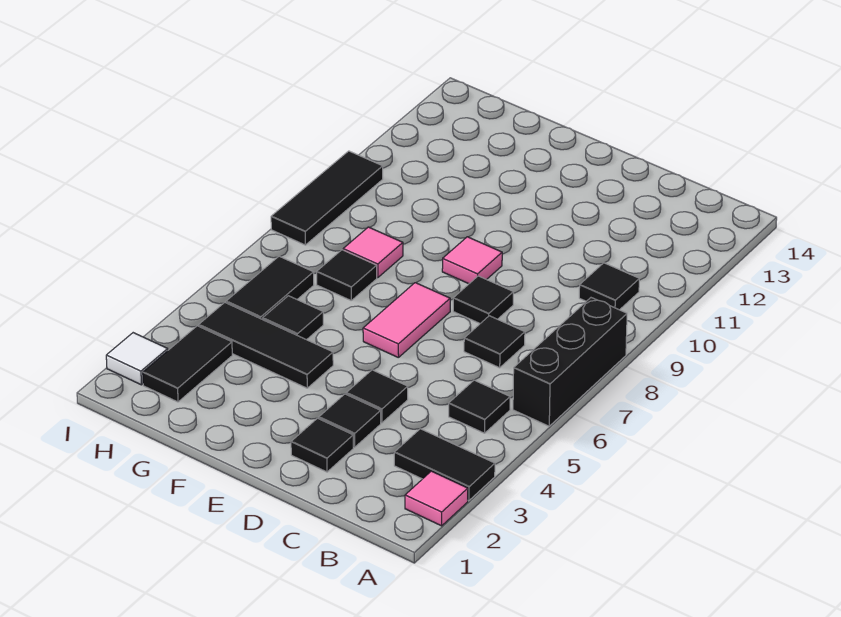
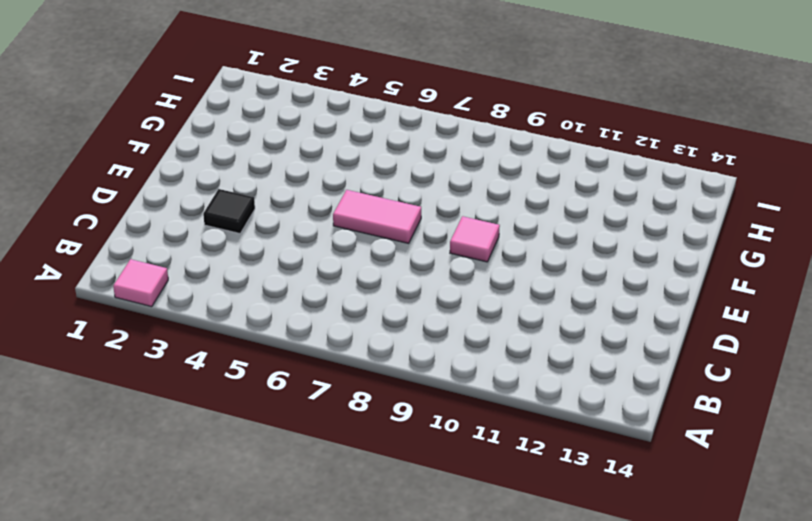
none -> black tile A3:B3 level 1
none -> black brick A6:A8 level 1
none -> black tile B5 level 1

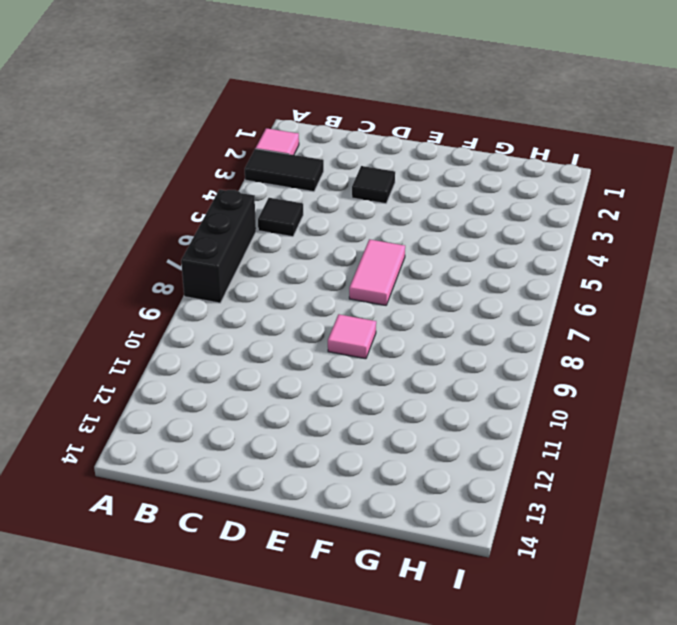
none -> black tile B10 level 1
none -> black tile C7 level 1
none -> black tile D2 level 1

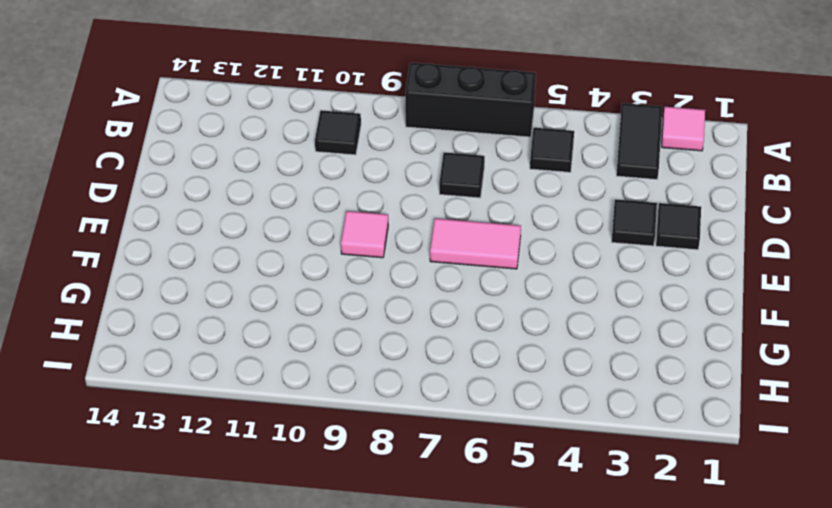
none -> black tile D4 level 1
none -> black tile D8 level 1
none -> black tile F4:H4 level 1

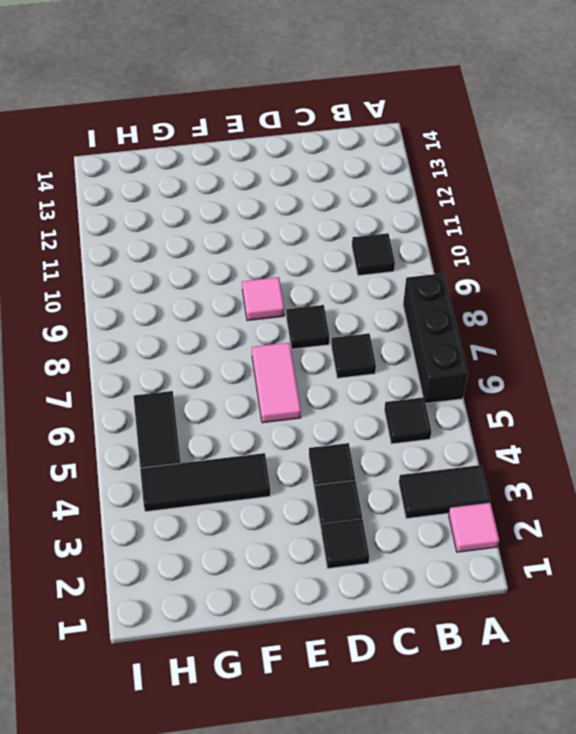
none -> black tile G5 level 1
none -> black tile G7 level 1
none -> pink tile G8 level 1

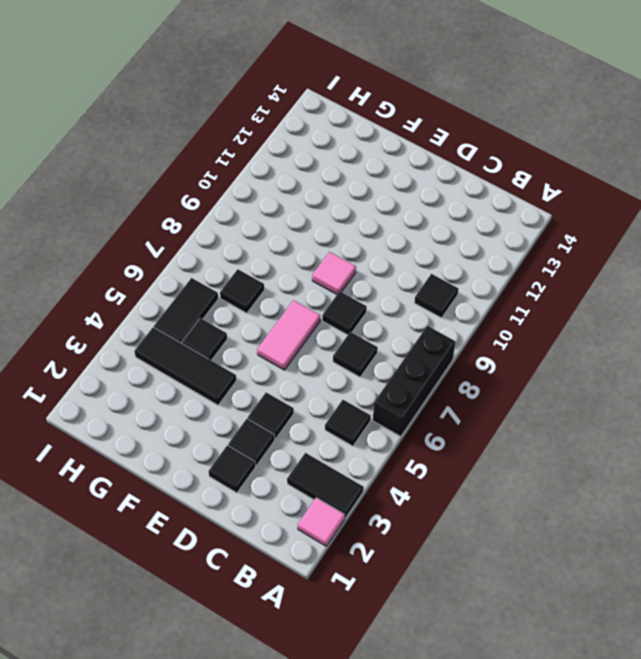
none -> pink tile G8 level 1
none -> black tile H2:H3 level 1
none -> white tile I2 level 1

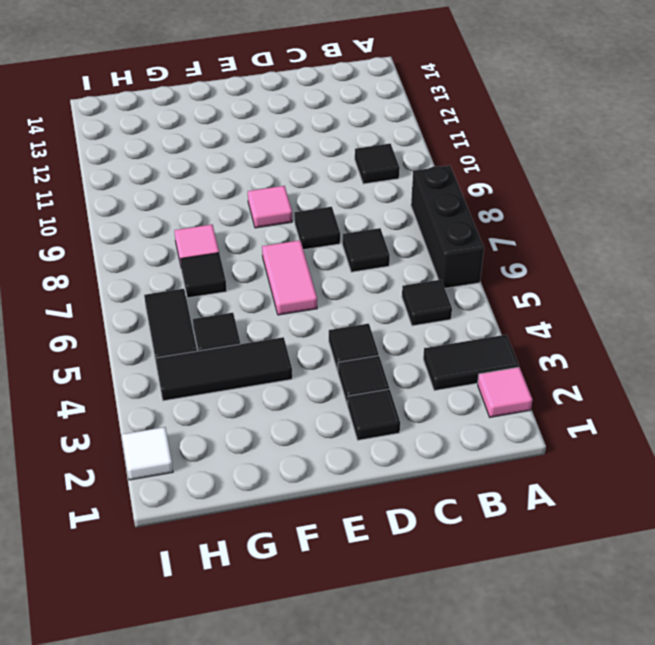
none -> black tile H2:H3 level 1
none -> black tile I8:I10 level 1

